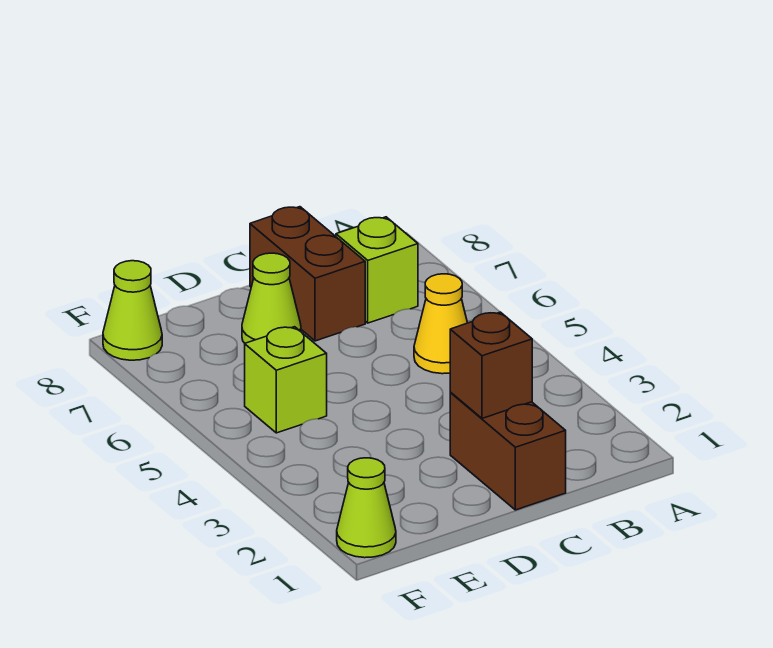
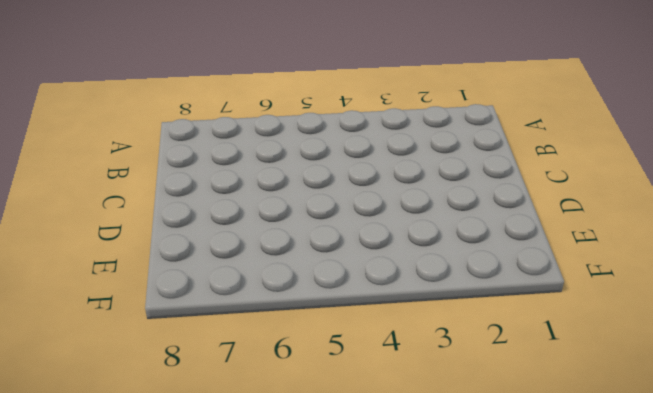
none -> yellow cone B5 level 1
none -> lime brick B7 level 1

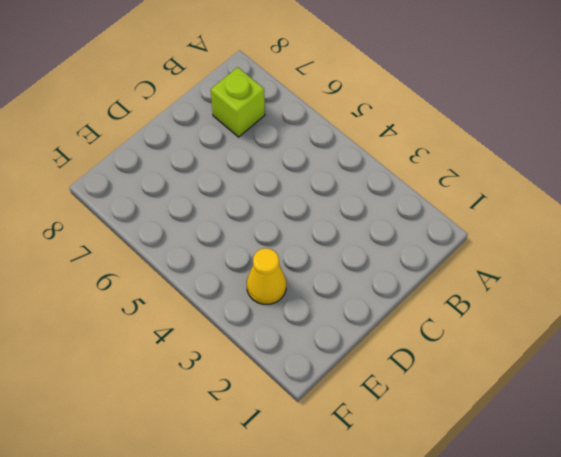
yellow cone E3 level 1 -> yellow cone B5 level 1
none -> brown brick C1:C2 level 1
none -> brown brick C7:C8 level 1

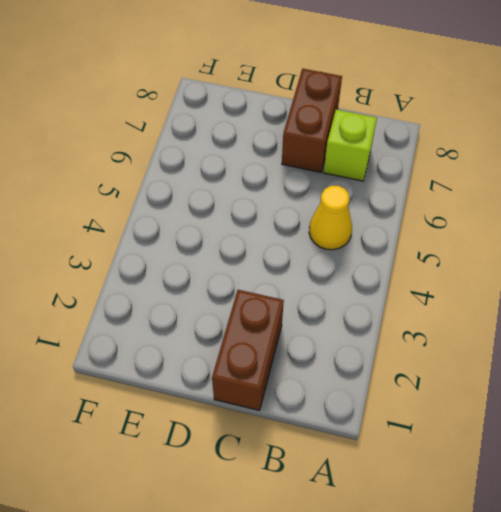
none -> lime cone D7 level 1
none -> lime brick E5 level 1

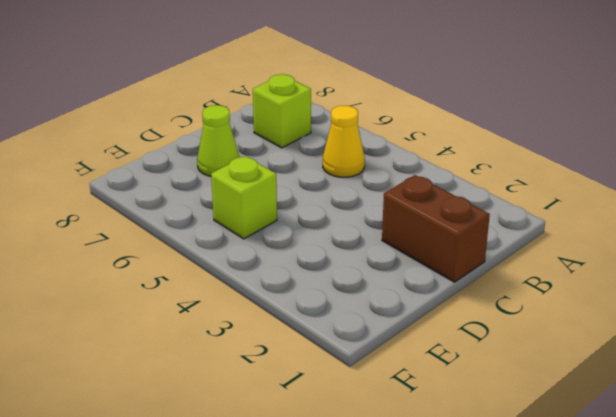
none -> brown brick C7:C8 level 1
none -> lime cone F1 level 1

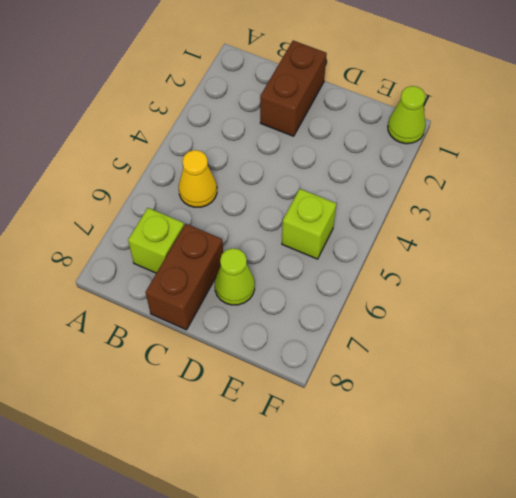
none -> lime cone F8 level 1
none -> brown brick C2 level 2

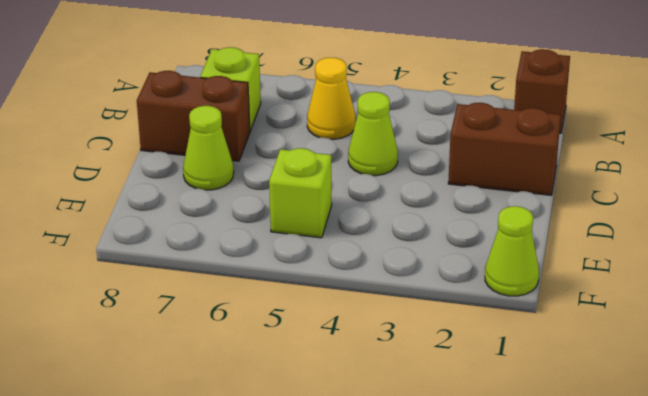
brown brick A1 level 1 -> brown brick C2 level 2
lime cone C4 level 1 -> lime cone F8 level 1

